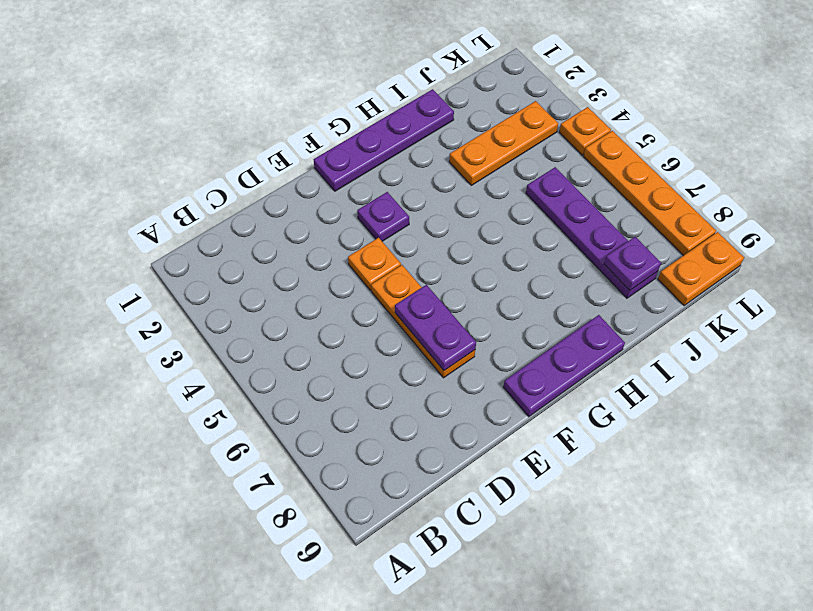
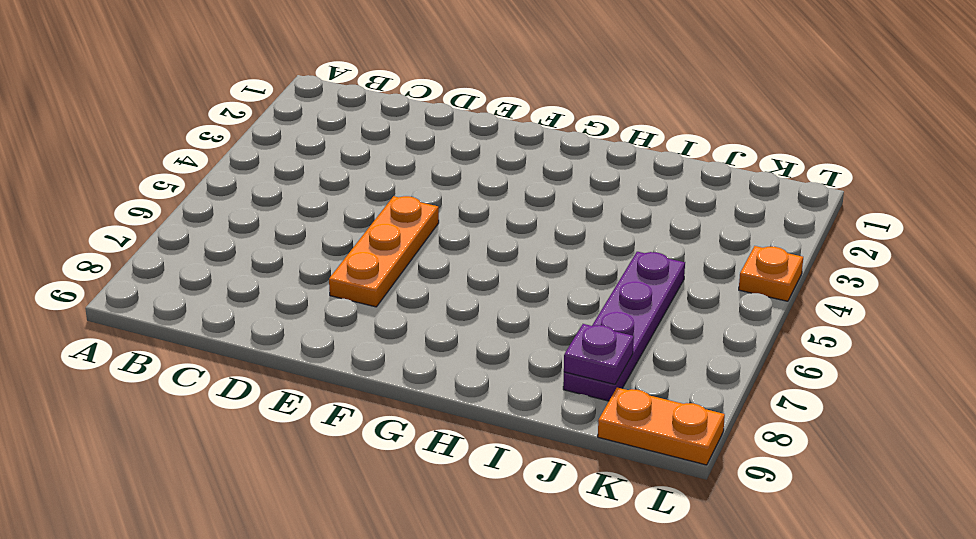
none -> orange plate E4 level 1
none -> purple plate F1:I1 level 1
none -> purple plate F3 level 1

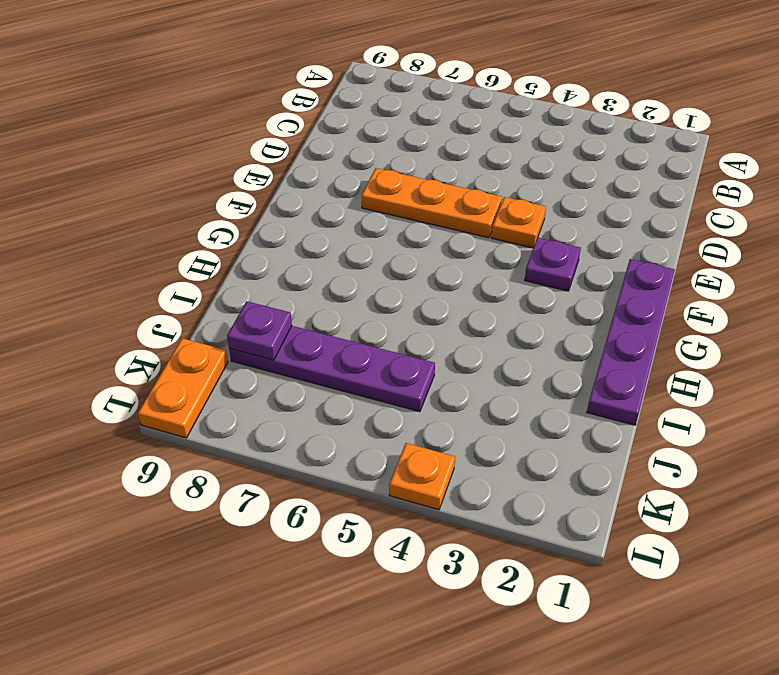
none -> purple plate F9:H9 level 1
none -> orange plate I3:K3 level 1
none -> orange plate L5:L8 level 1

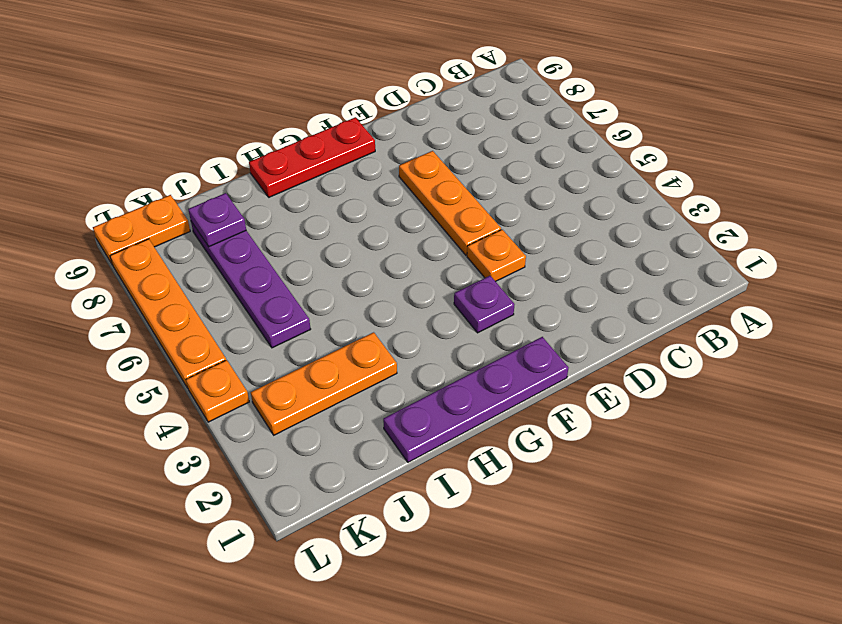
red plate F9:H9 level 1 -> purple plate F9:H9 level 1
none -> purple plate E6:E7 level 2

